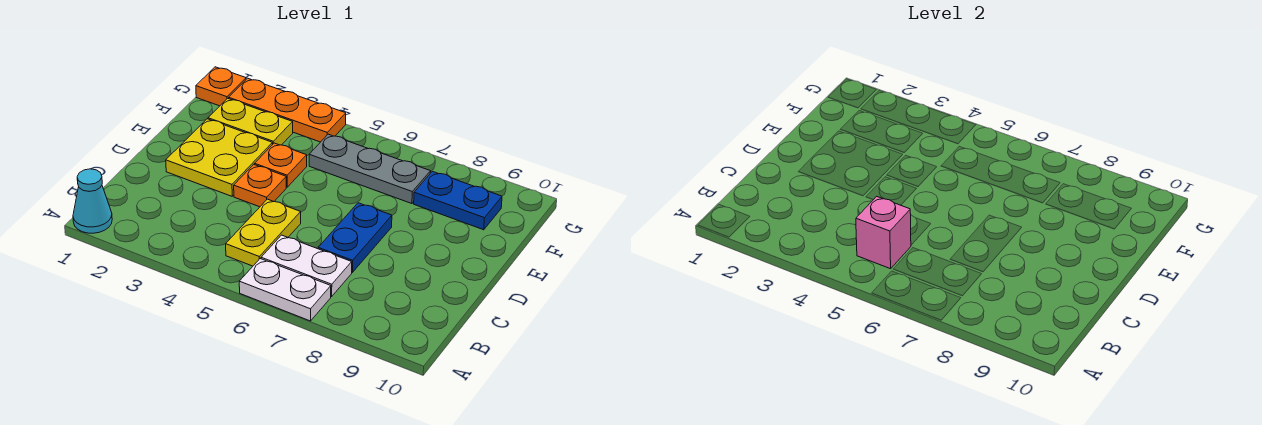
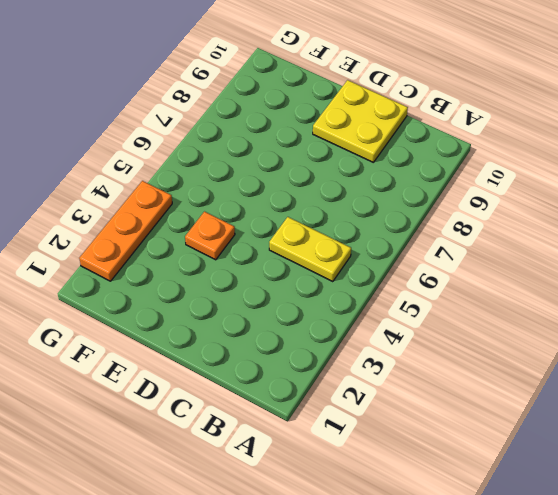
yellow plate C9:D10 level 1 -> yellow plate D2:E3 level 1
none -> cyan cone A1 level 1
none -> white plate A6:A7 level 1
none -> white plate B6:B7 level 1

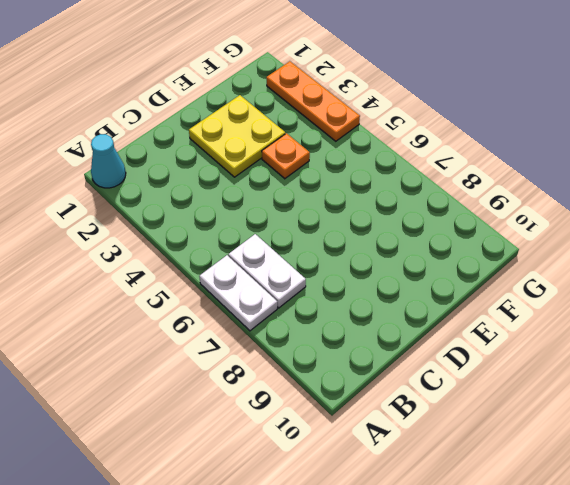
none -> yellow plate B5:C5 level 1
none -> blue plate C7:D7 level 1
none -> orange plate D4 level 1

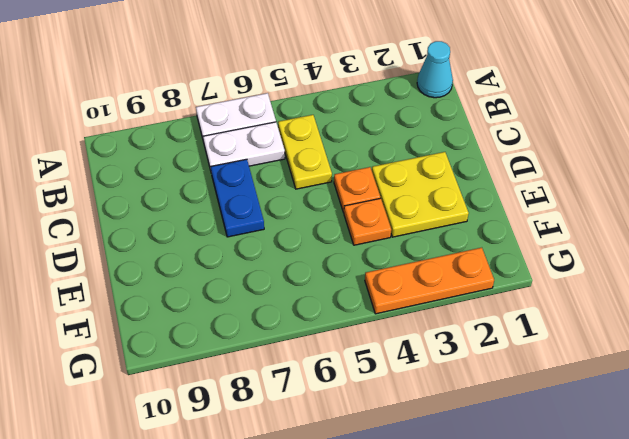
none -> yellow plate F2:F3 level 1
none -> grey plate F5:F7 level 1
none -> blue plate F8:F9 level 1

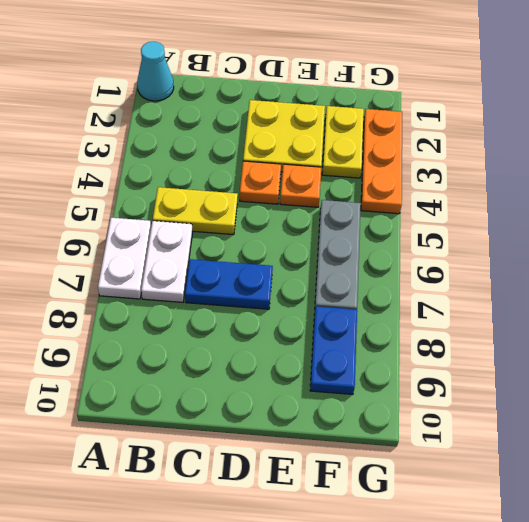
none -> orange plate G1 level 1
none -> pink brick B5 level 2

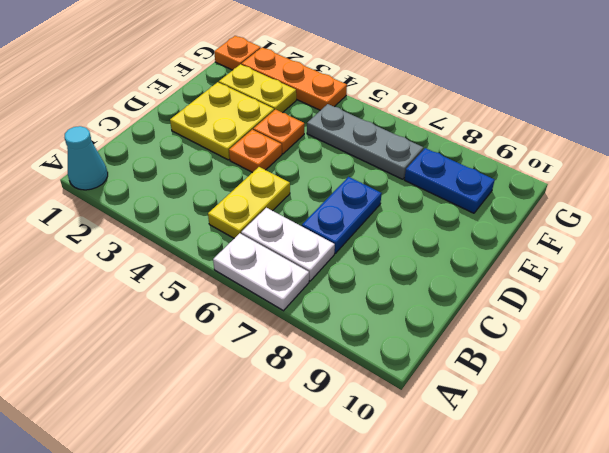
none -> pink brick B5 level 2

